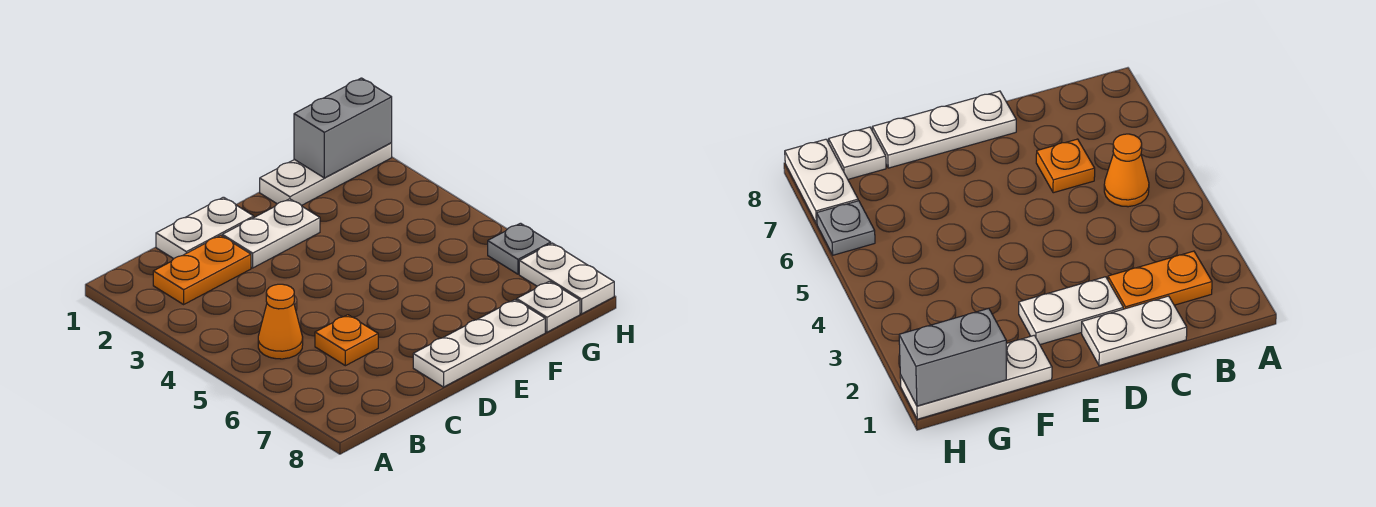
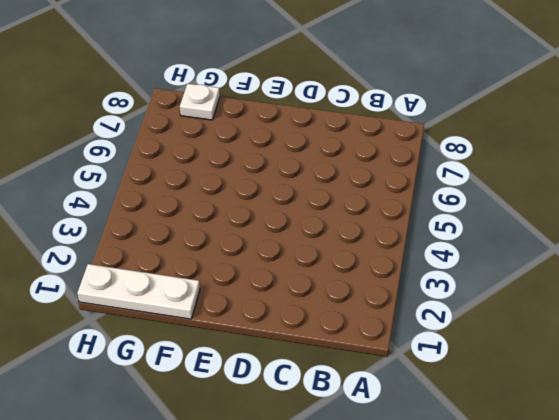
none -> orange plate B2:C2 level 1
none -> orange cone B5 level 1

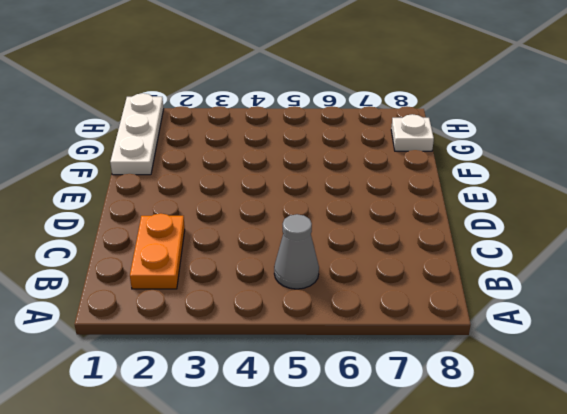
grey cone B5 level 1 -> orange cone B5 level 1
none -> white plate C1:D1 level 1
none -> orange plate C6 level 1

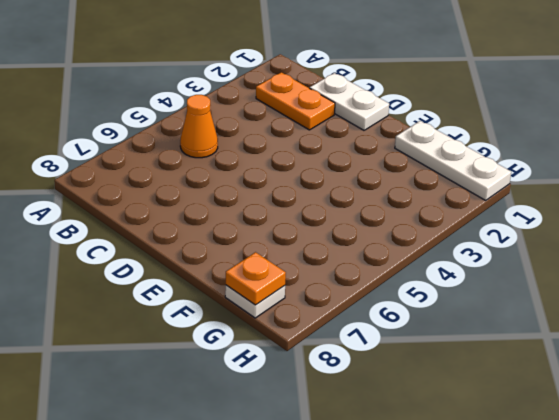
orange plate G8 level 2 -> orange plate C6 level 1
none -> white plate D2:E2 level 1
none -> white plate D8:F8 level 1

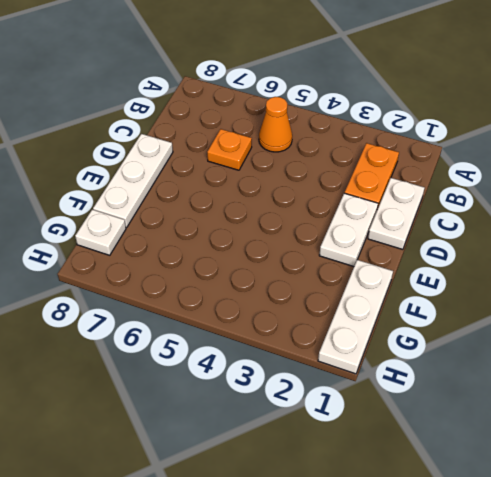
none -> grey plate H6 level 1
none -> white plate H7:H8 level 1

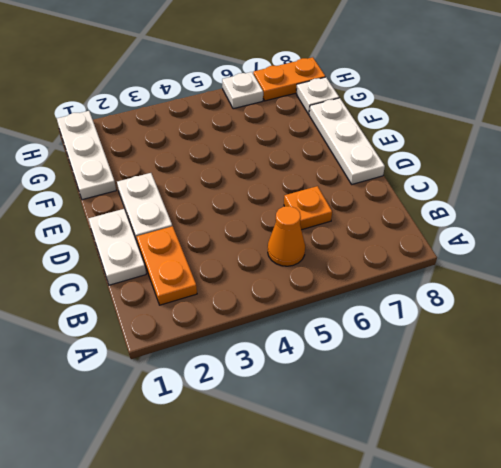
white plate H6 level 1 -> grey plate H6 level 1
orange plate H7:H8 level 1 -> white plate H7:H8 level 1
none -> grey brick G1:H1 level 2

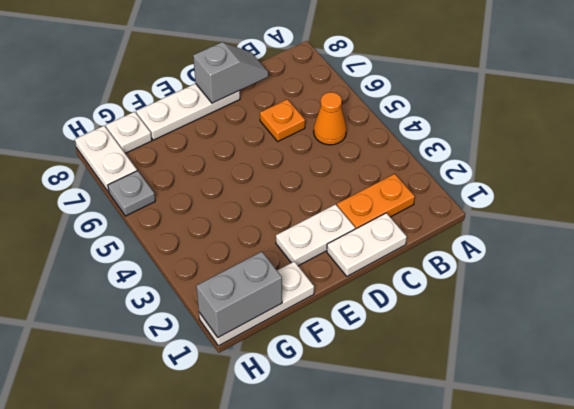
grey slope C8:D8 level 2 top D -> none

